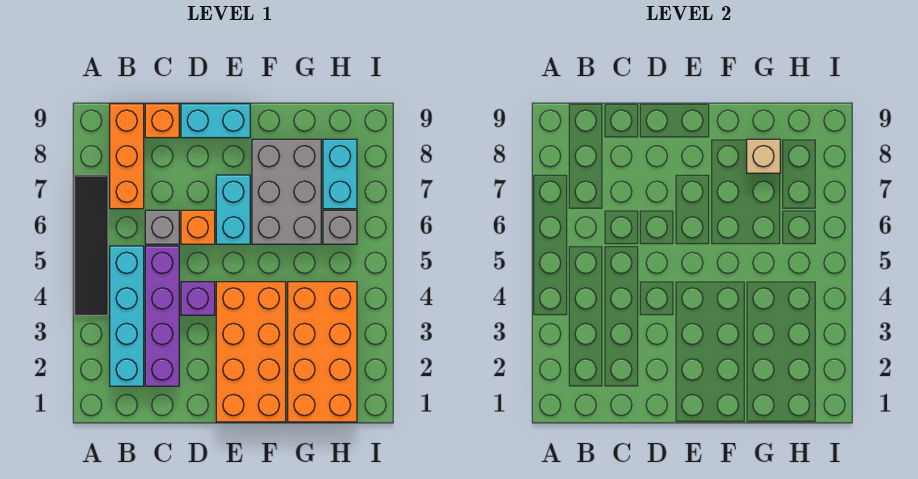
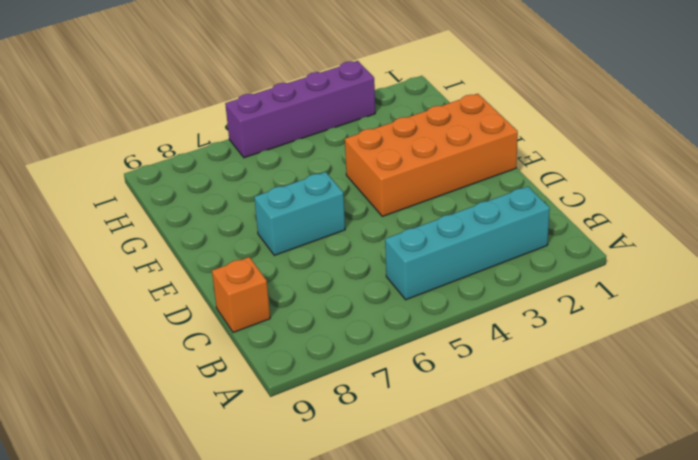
purple brick I3:I6 level 1 -> purple brick C2:C5 level 1
none -> black tile A4:A7 level 1
none -> orange brick B7:B9 level 1
none -> grey brick C6 level 1

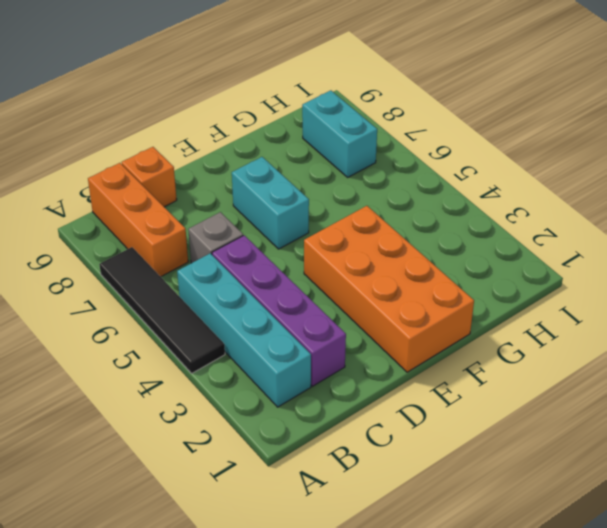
none -> purple brick D4 level 1
none -> orange brick D6 level 1
none -> cyan brick D9:E9 level 1

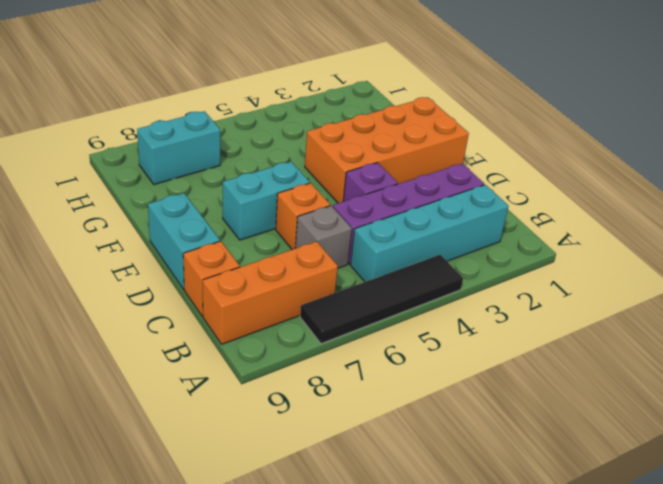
none -> grey brick F6:G8 level 1
none -> orange brick G1:H4 level 1
none -> grey brick H6 level 1

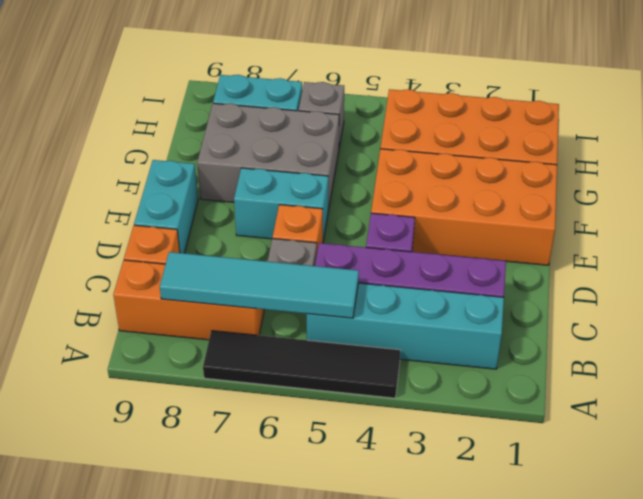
cyan tile B5:B8 level 2 -> none
none -> tan brick G8 level 2

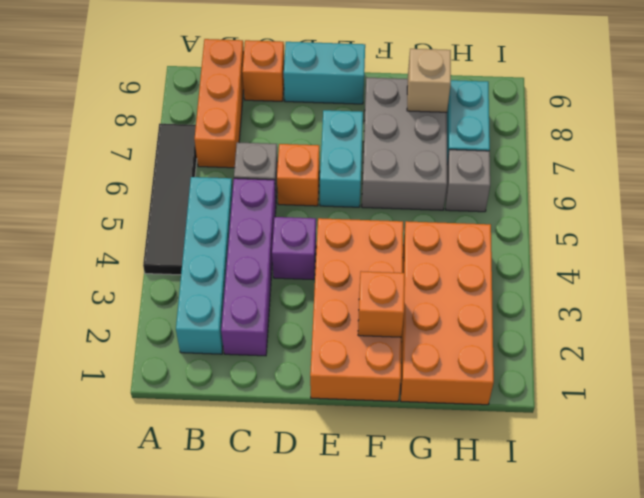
orange brick F2 level 2 -> none

